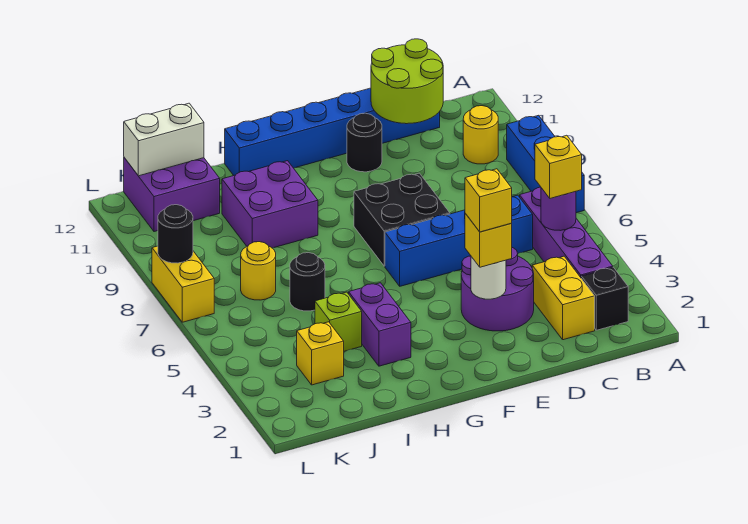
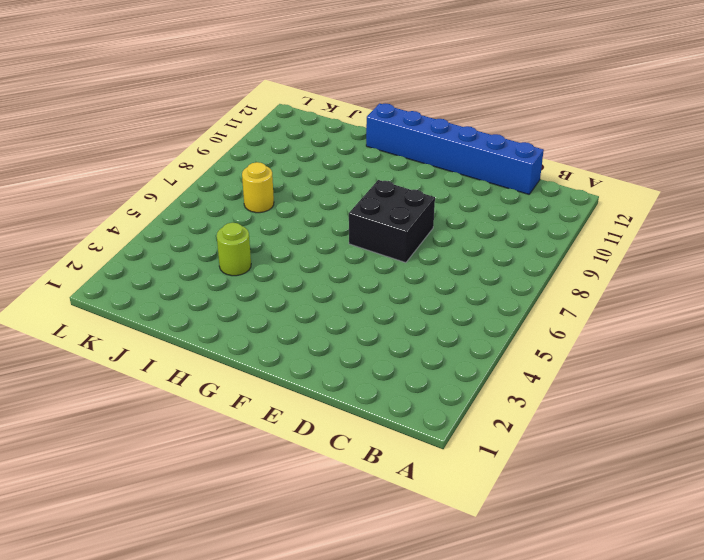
lime round brick I4 level 1 -> lime brick I4 level 1
none -> blue brick A7:A9 level 1
none -> black brick B2 level 1
none -> purple brick B3:B6 level 1

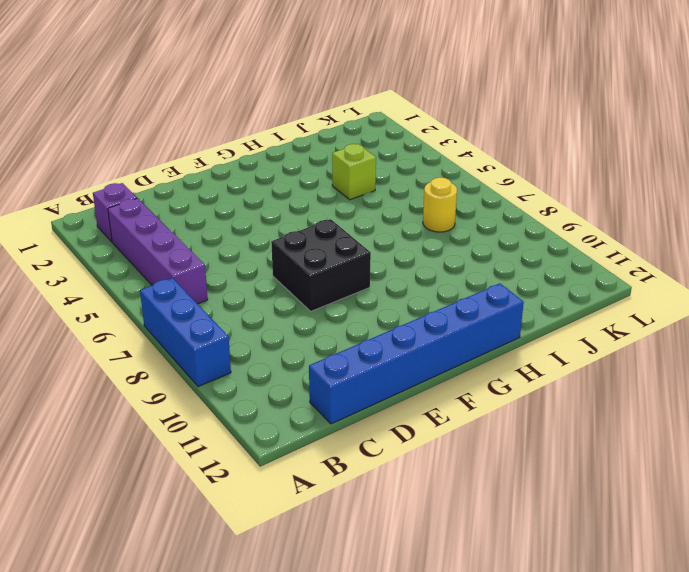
purple brick B2 level 1 -> black brick B2 level 1
none -> yellow round brick B10 level 1
none -> yellow brick C2:C3 level 1
none -> blue brick C6:F6 level 1

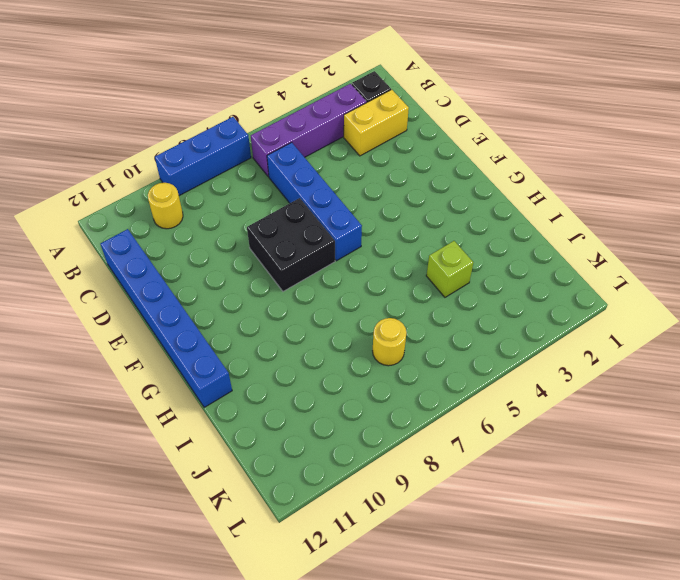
none -> purple round brick D3:E4 level 1
none -> black round brick E11 level 1
none -> purple brick H3:H4 level 1

